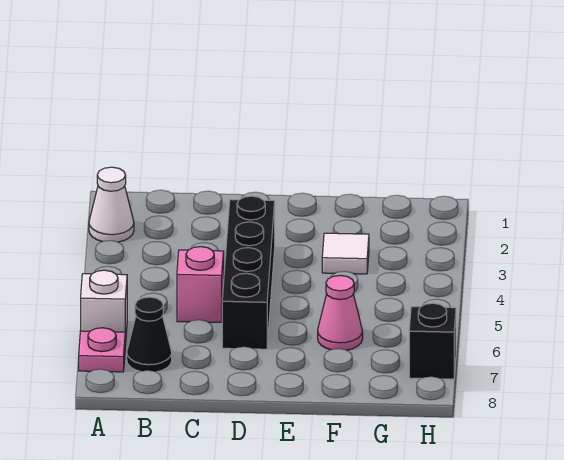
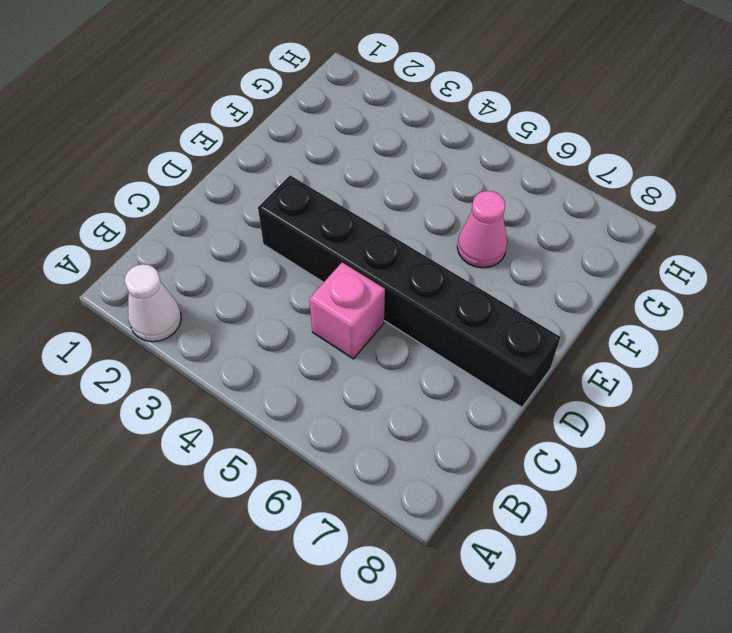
black brick D3:D8 level 1 -> black brick D3:D6 level 1
none -> white brick A6 level 1
none -> pink plate A7 level 1

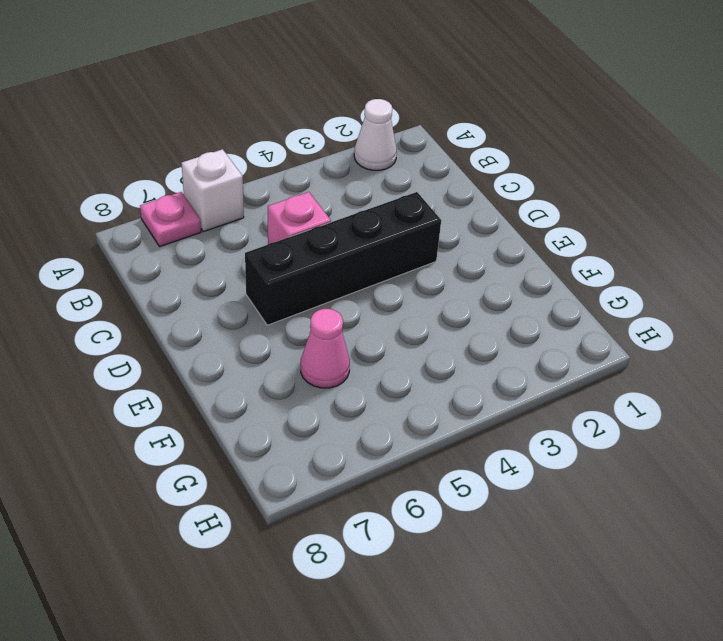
none -> black cone B7 level 1
none -> white tile F3 level 1

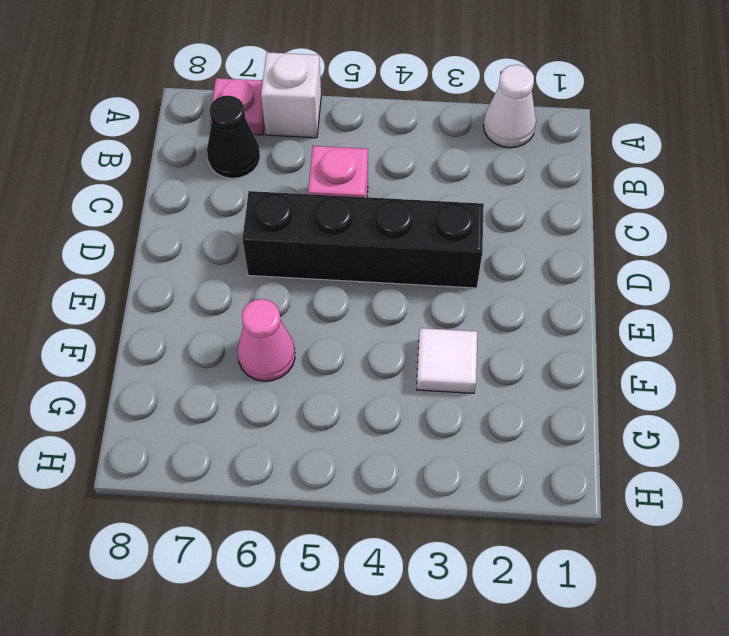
none -> black brick H7 level 1

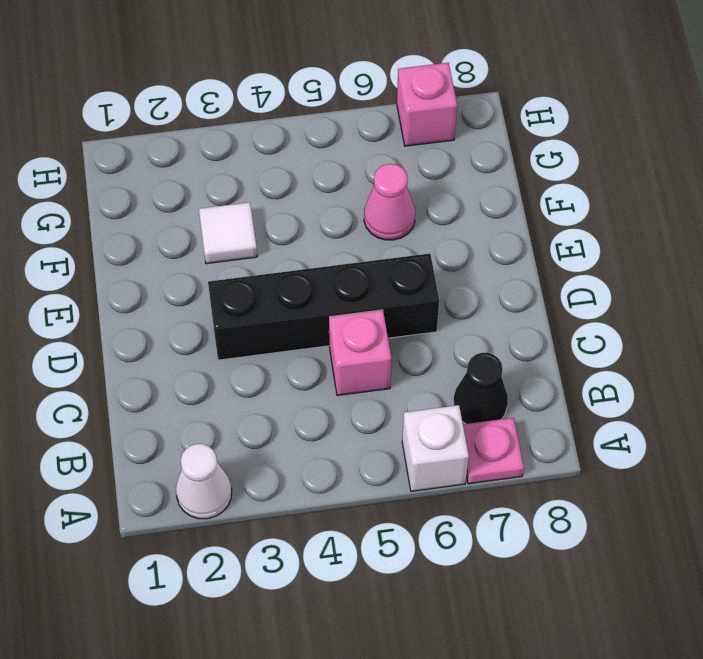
pink brick H7 level 1 -> black brick H7 level 1

